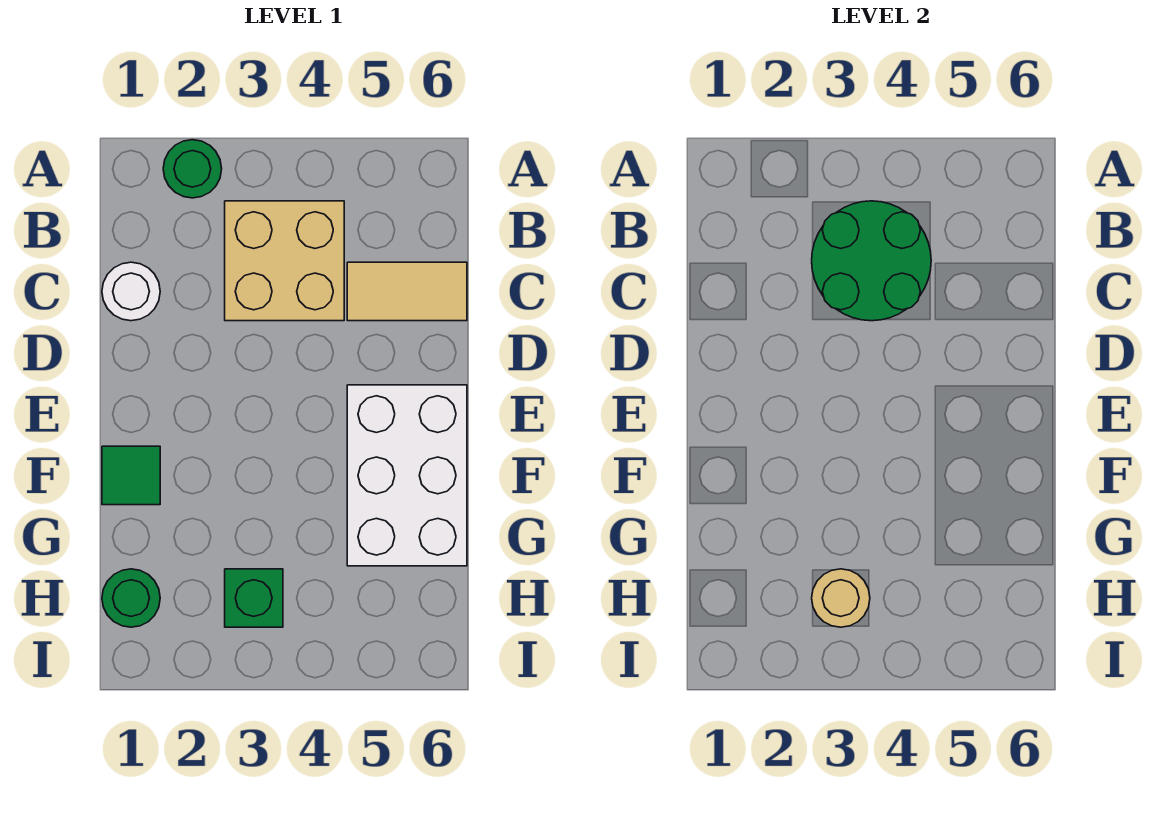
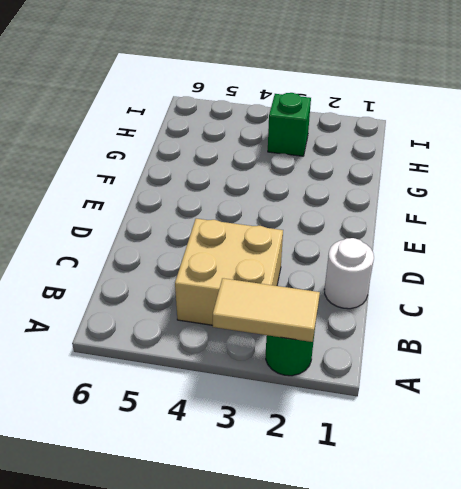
tan tile A2:A3 level 2 -> tan tile C5:C6 level 1
none -> white brick E5:G6 level 1
none -> green tile F1 level 1

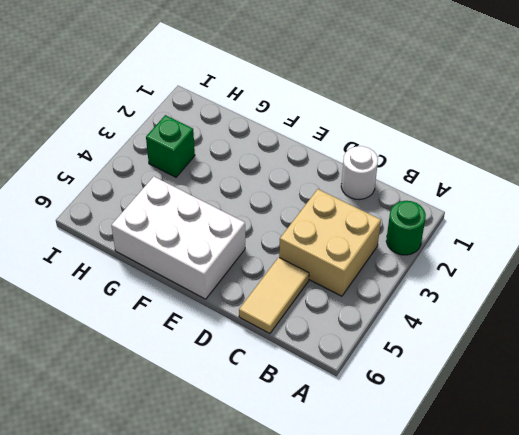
none -> green tile F1 level 1
none -> green round brick H1 level 1

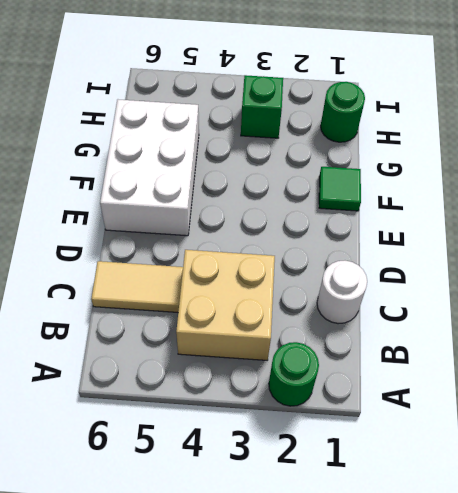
none -> green round brick B3:C4 level 2
none -> tan round brick H3 level 2

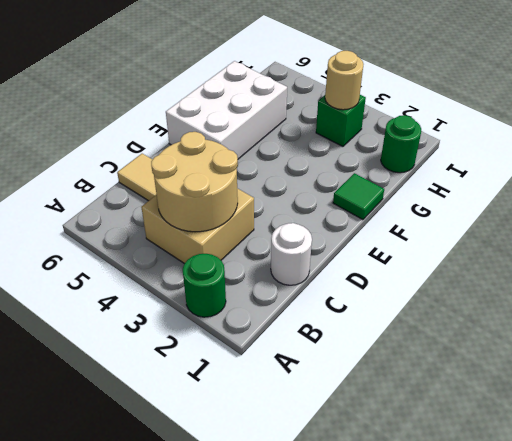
tan round brick B3:C4 level 2 -> green round brick B3:C4 level 2

